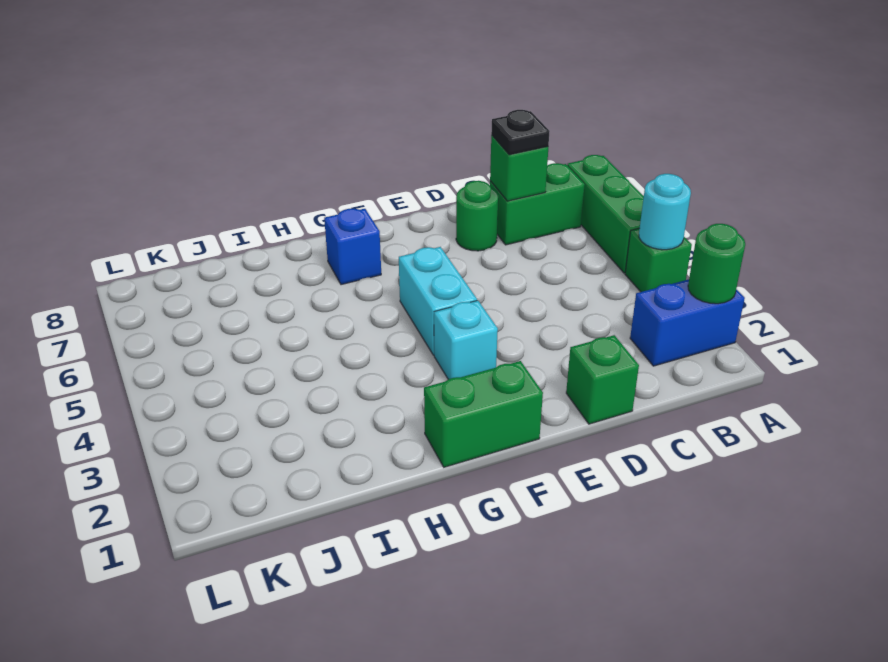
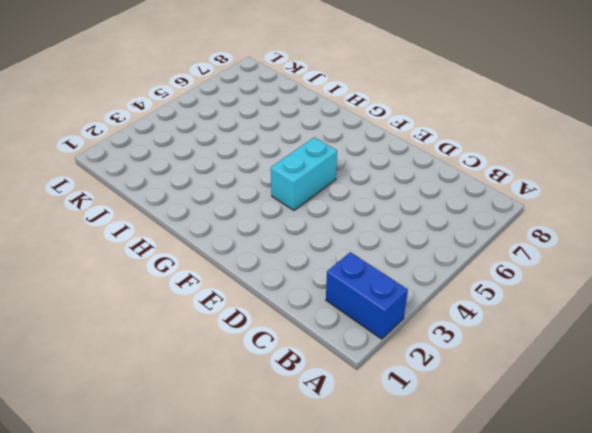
none -> green brick A4 level 1
none -> green brick A5:A7 level 1
none -> green brick B7:C7 level 1

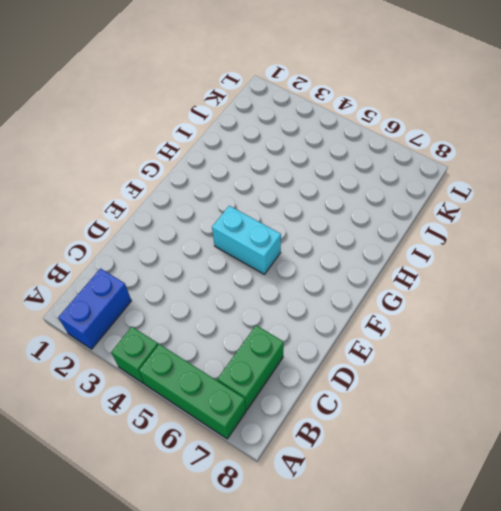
none -> green brick D1 level 1
none -> green round brick D7 level 1
none -> green brick F1:G1 level 1

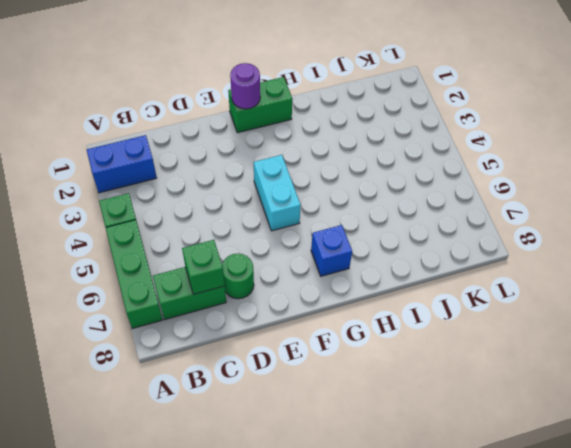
purple round brick F1 level 2 -> none
none -> green brick D1 level 1
none -> cyan brick F3 level 1
none -> green round brick A2 level 2

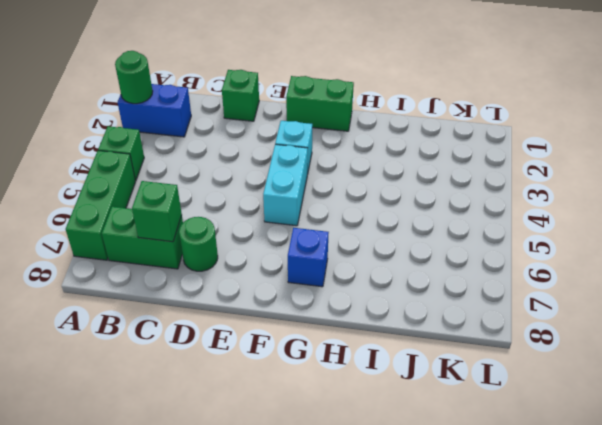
none -> cyan round brick A4 level 2
none -> black plate C7 level 3

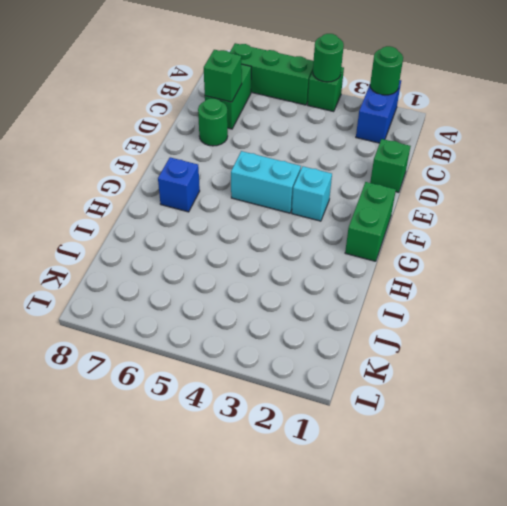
green round brick A4 level 2 -> cyan round brick A4 level 2
none -> black plate C7 level 3

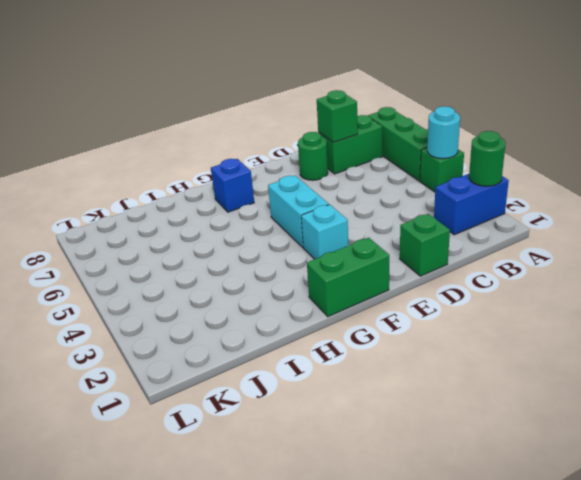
none -> black plate C7 level 3

